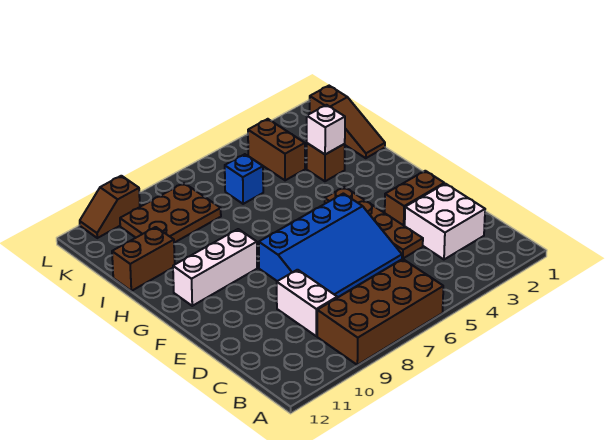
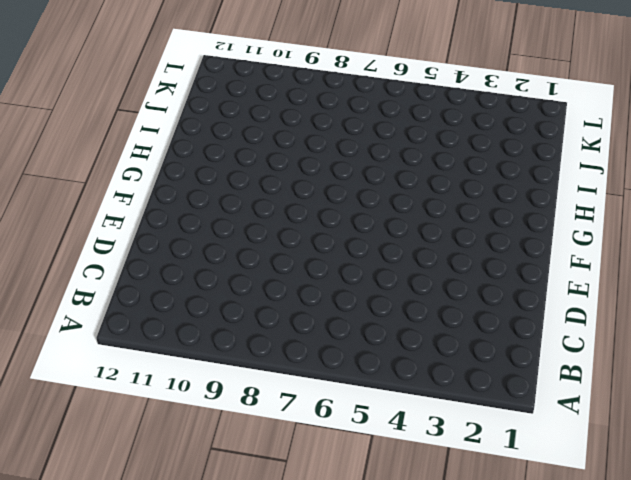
none -> brown brick A6:B9 level 1
none -> white brick C2:D3 level 1
none -> white brick C9:D9 level 1

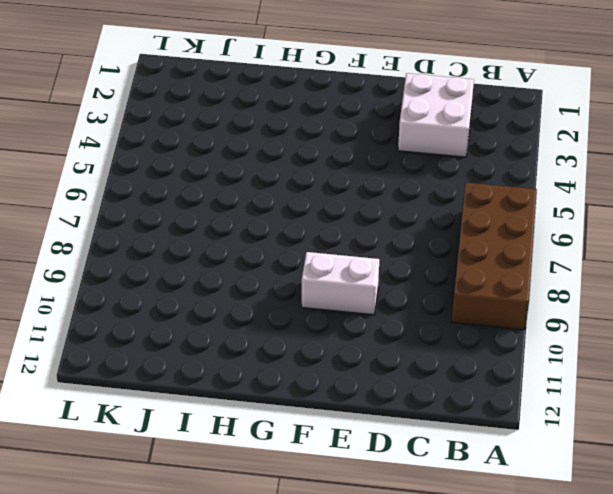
white brick E9:F9 level 1 -> white brick C9:D9 level 1
none -> brown plate D4:G4 level 1
none -> blue slope D5:F8 level 1 top F
none -> brown brick E2:E3 level 1

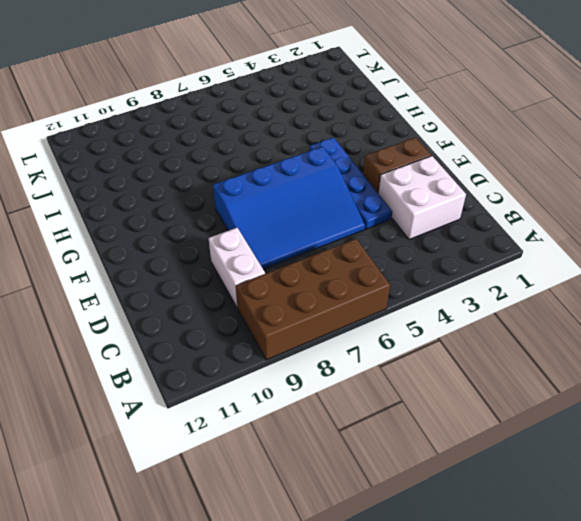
blue plate D4:G4 level 1 -> brown plate D4:G4 level 1
none -> white brick G9:G11 level 1
none -> brown slope I1:K1 level 1 top K
none -> brown brick I3 level 1

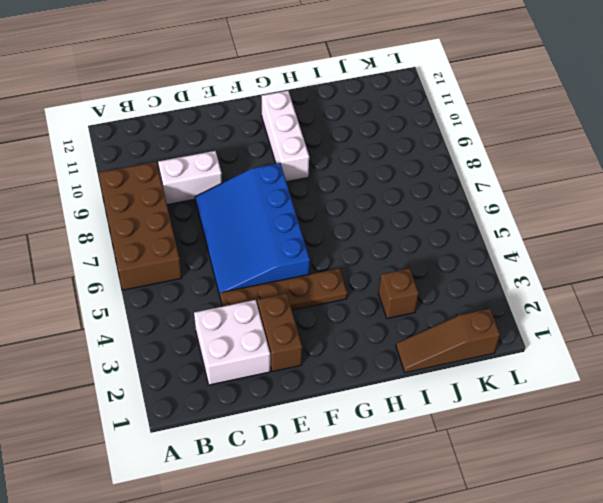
none -> brown brick I11:I12 level 1
none -> brown brick J4:K4 level 1
none -> blue brick J6 level 1

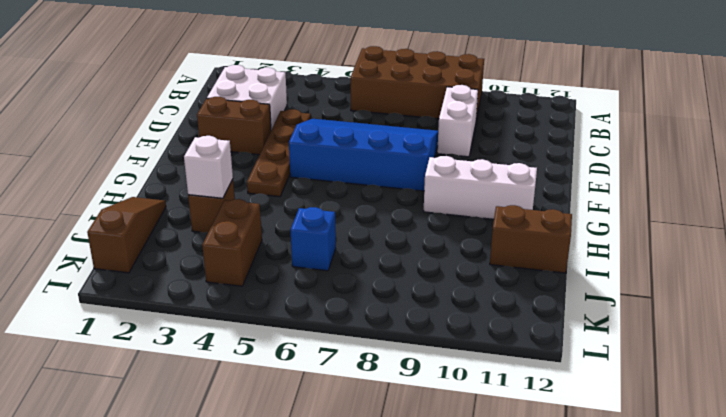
none -> brown plate J8:K10 level 1
none -> brown slope L10:L11 level 1 top 10

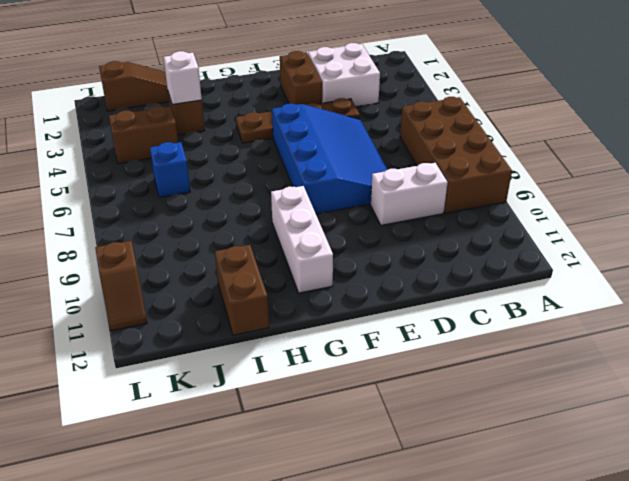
none -> brown plate J8:K10 level 1

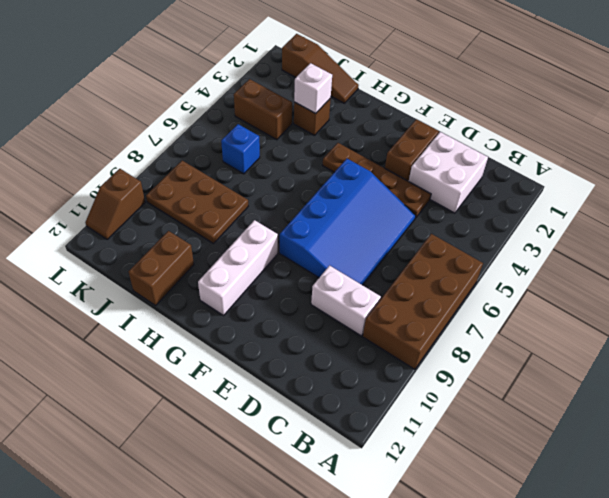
brown plate I8:K9 level 1 -> brown plate J8:K10 level 1

